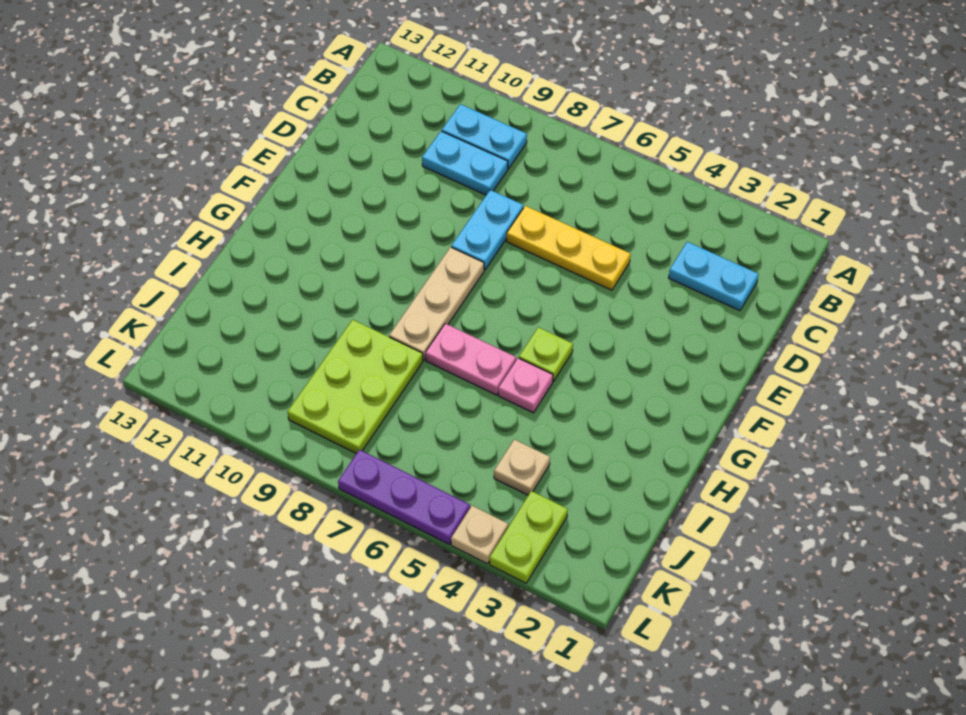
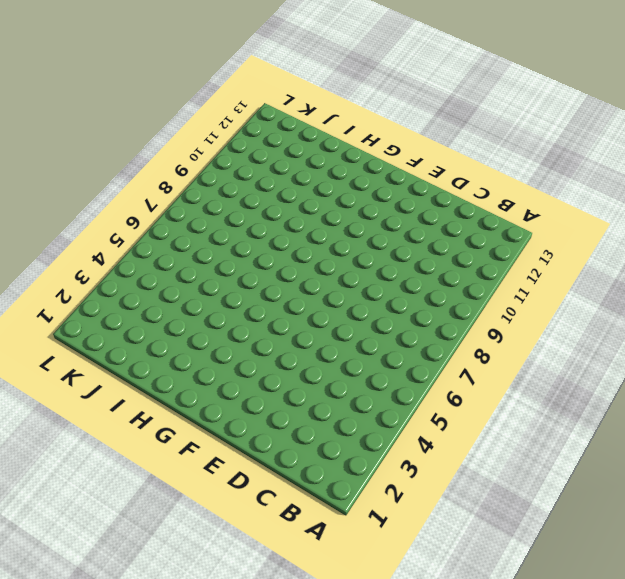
none -> cyan plate B9:B10 level 1
none -> cyan plate C2:C3 level 1
none -> cyan plate C9:C10 level 1

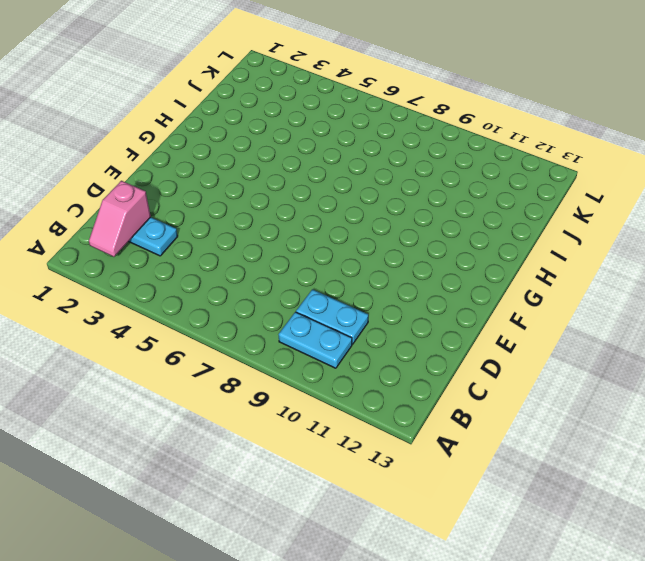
pink slope B2:C2 level 2 top C -> none
none -> yellow plate D5:D7 level 1
none -> cyan plate D8:E8 level 1
none -> tan plate F8:H8 level 1

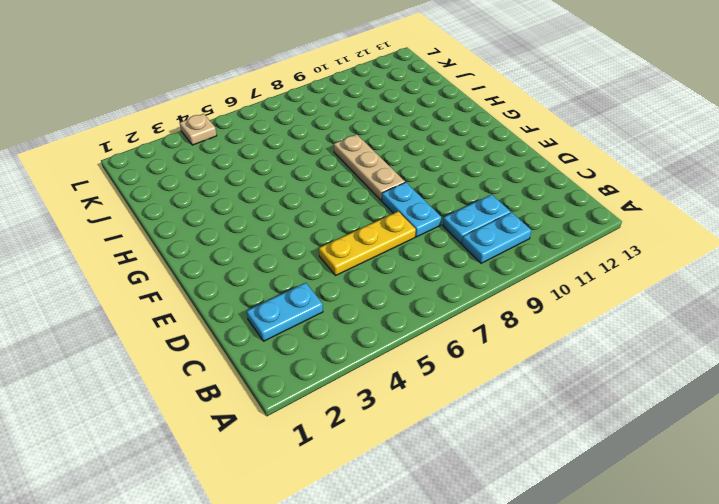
none -> lime plate G5 level 1
none -> pink plate H5 level 1
none -> pink plate H6:H7 level 1

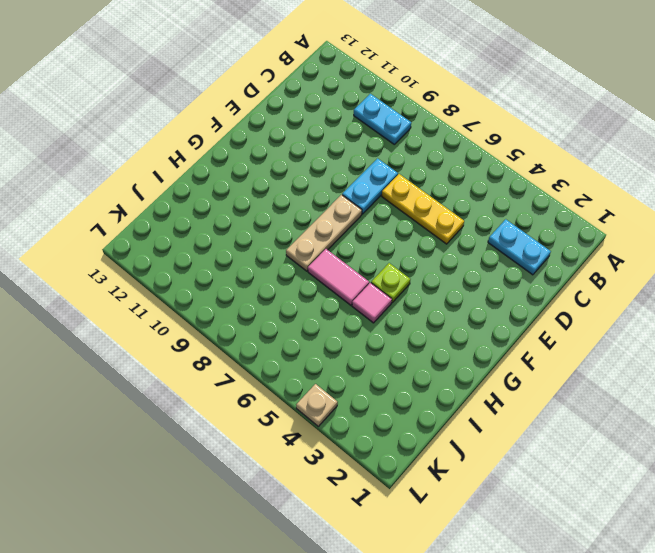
pink tile H5 level 1 -> pink plate H5 level 1
pink tile H6:H7 level 1 -> pink plate H6:H7 level 1
none -> cyan plate C9:C10 level 1
none -> lime plate I8:K9 level 1
none -> tan plate J4 level 1

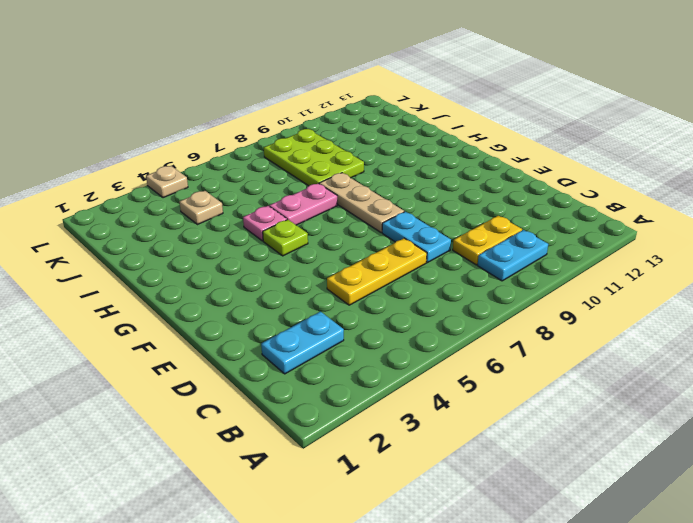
yellow plate C9:C10 level 1 -> cyan plate C9:C10 level 1
none -> lime plate K3:L3 level 1
none -> purple plate L5:L7 level 1

